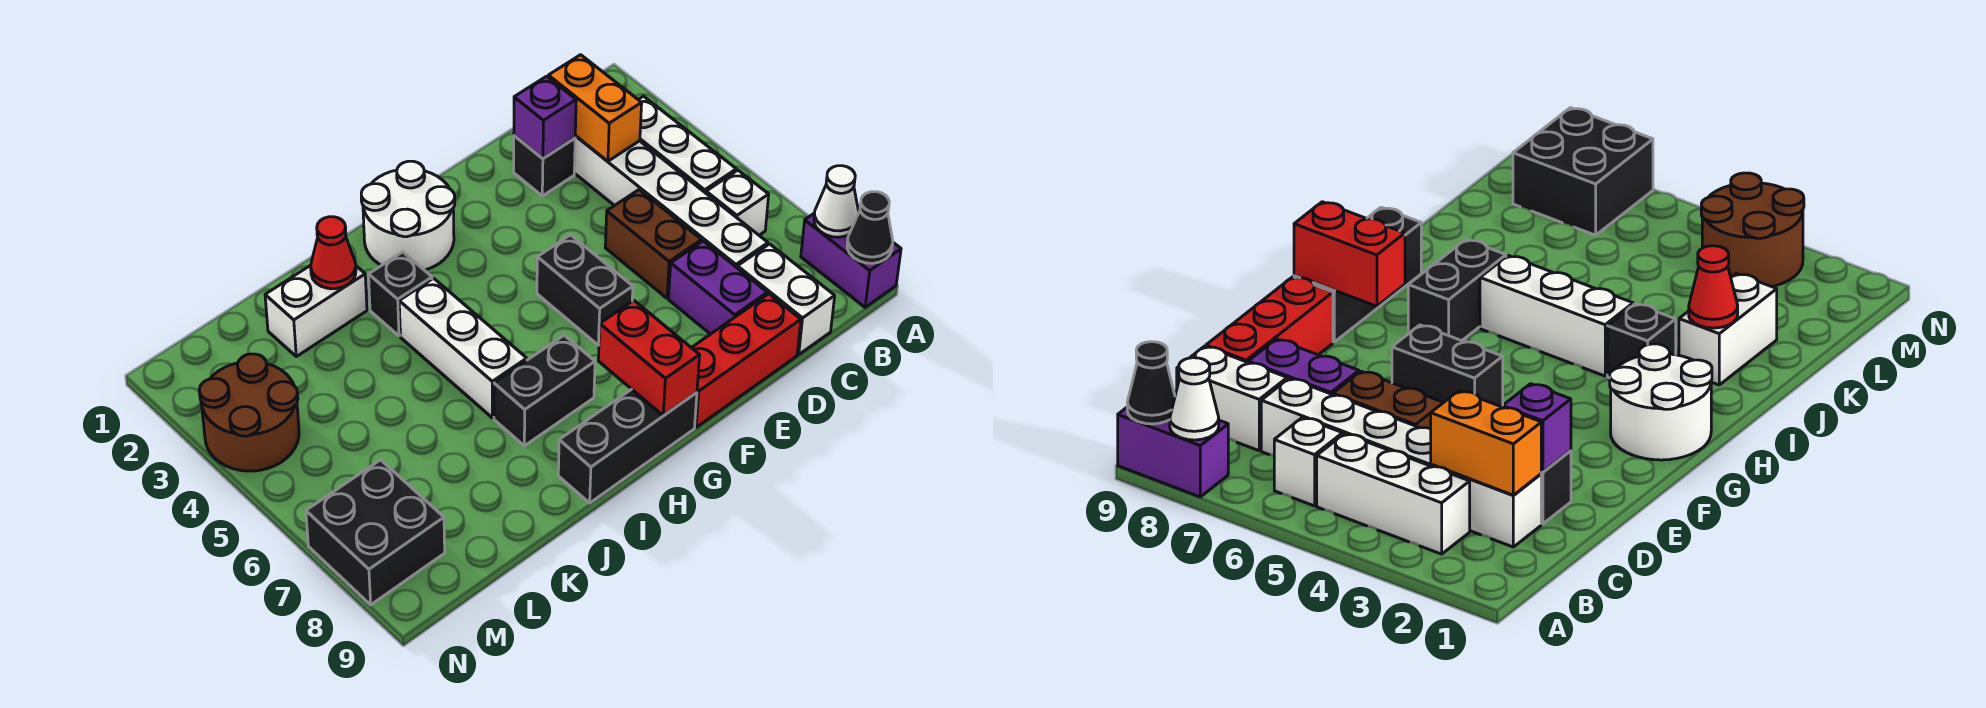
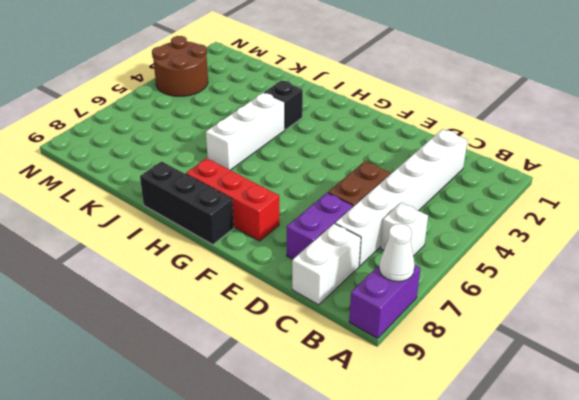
red brick F8:H8 level 1 -> red brick D9:F9 level 1
none -> white brick B3:B5 level 1
none -> black brick D2 level 1
none -> black brick F5:F6 level 1

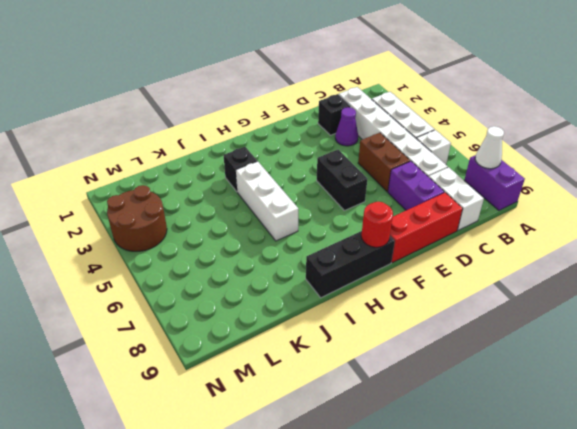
purple cone D3 level 1 -> none
red round brick G9 level 2 -> red brick G8:G9 level 2
none -> white round brick G1:H2 level 1
none -> black brick H7:I7 level 1
none -> white brick J2:K2 level 1

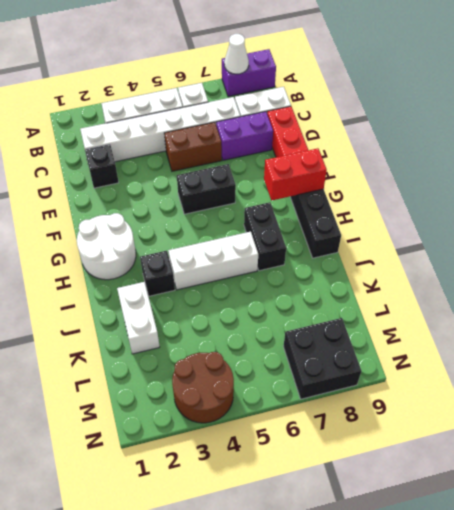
none -> black cone A9 level 2
none -> orange brick C2:C3 level 2
none -> purple brick D2 level 2

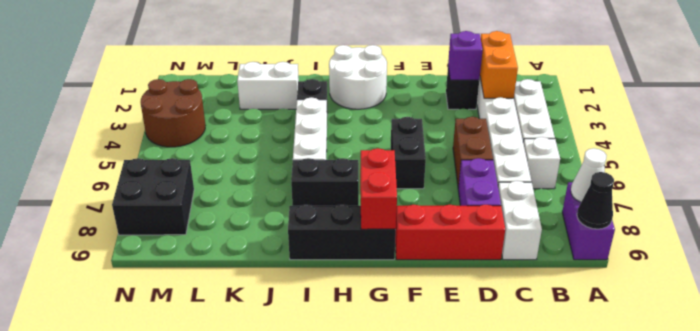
none -> red cone J2 level 2

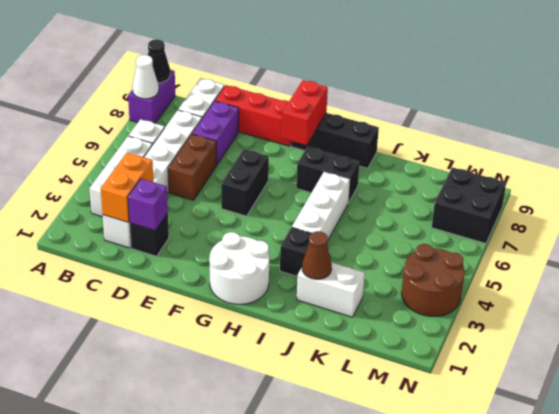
brown cone J2 level 2 -> red cone J2 level 2

